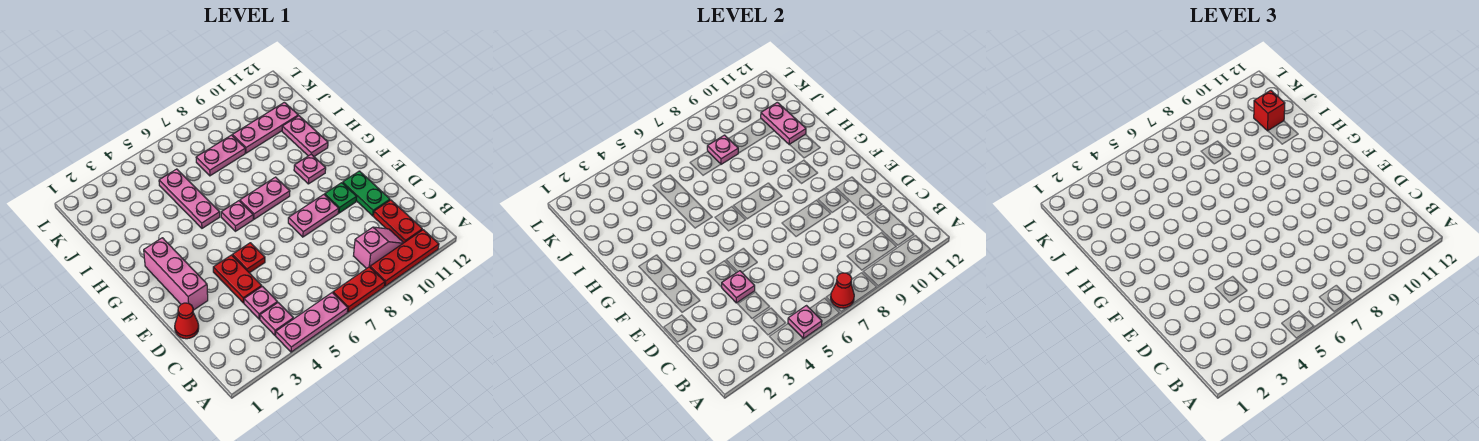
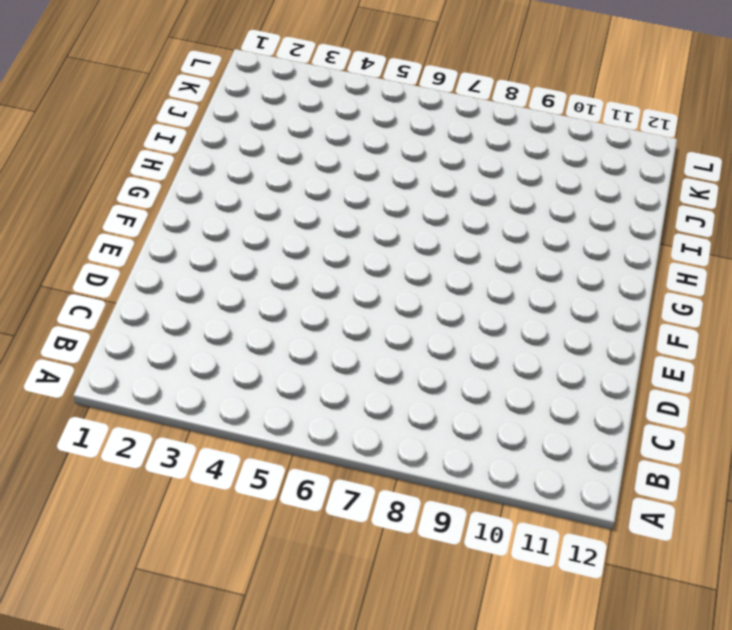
none -> pink plate A4:A6 level 1
none -> red plate A7:A8 level 1
none -> red plate A9:A11 level 1

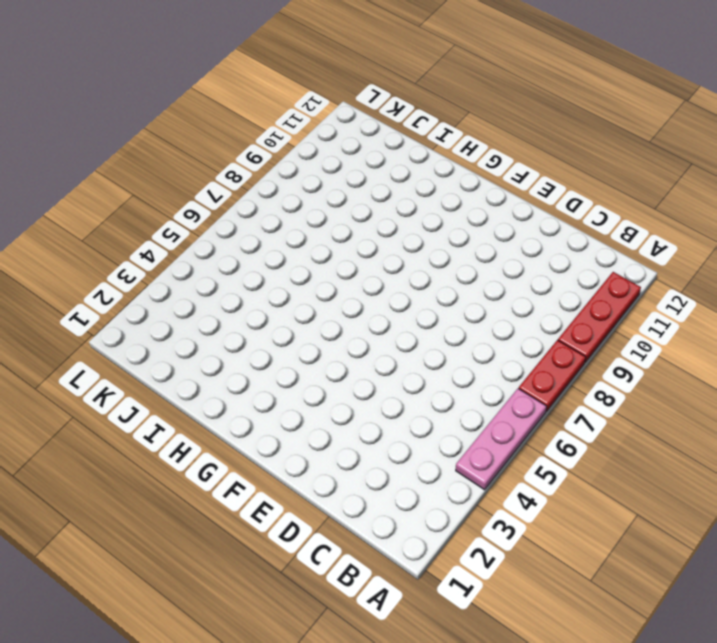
none -> pink plate B4 level 1
none -> pink slope B9:B10 level 1 top 9
none -> red plate B11:C11 level 1

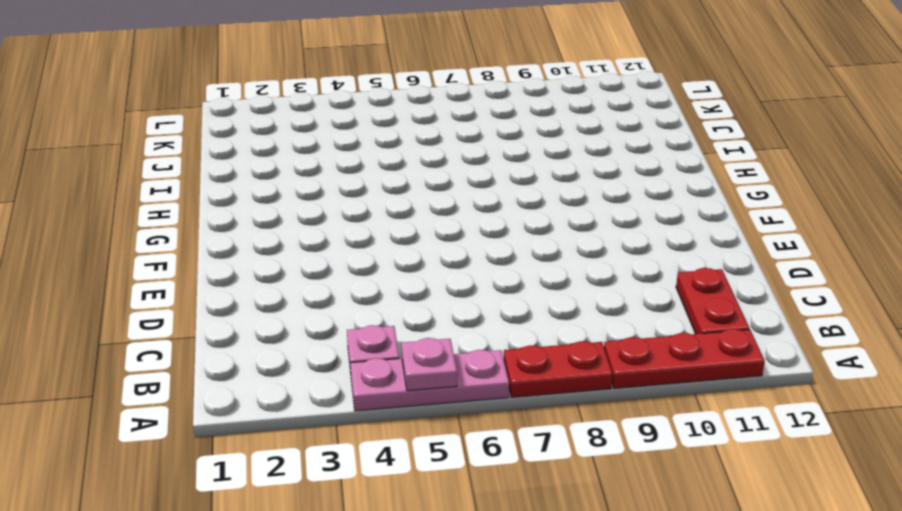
none -> pink slope B9:B10 level 1 top 9
none -> pink plate C4 level 1
none -> red cone D1 level 1

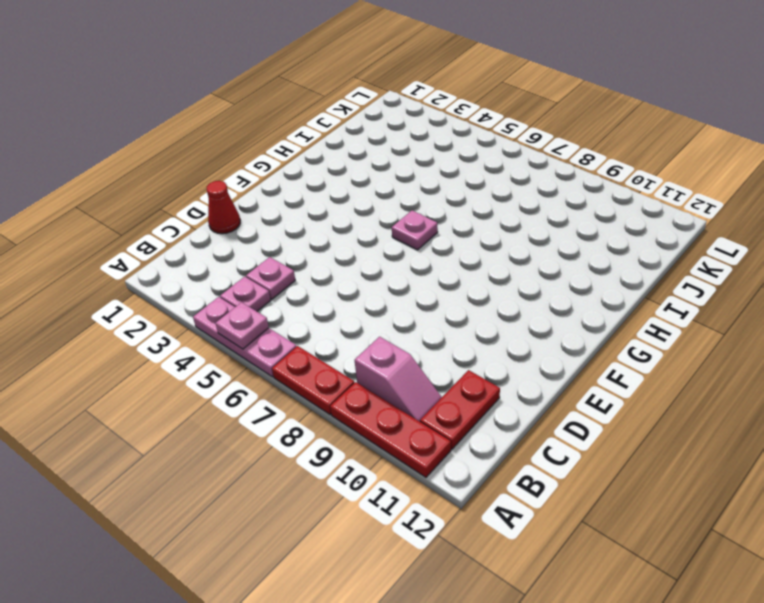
none -> red plate D4:E4 level 1
none -> green plate D11:E11 level 1
none -> pink brick E2:G2 level 1

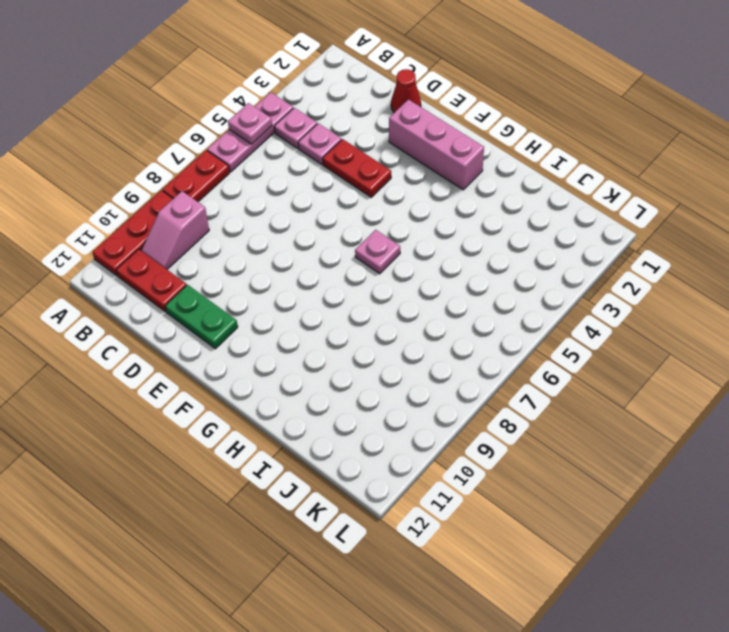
none -> red plate E5 level 1
none -> pink plate E8:E9 level 1
none -> green plate E10 level 1

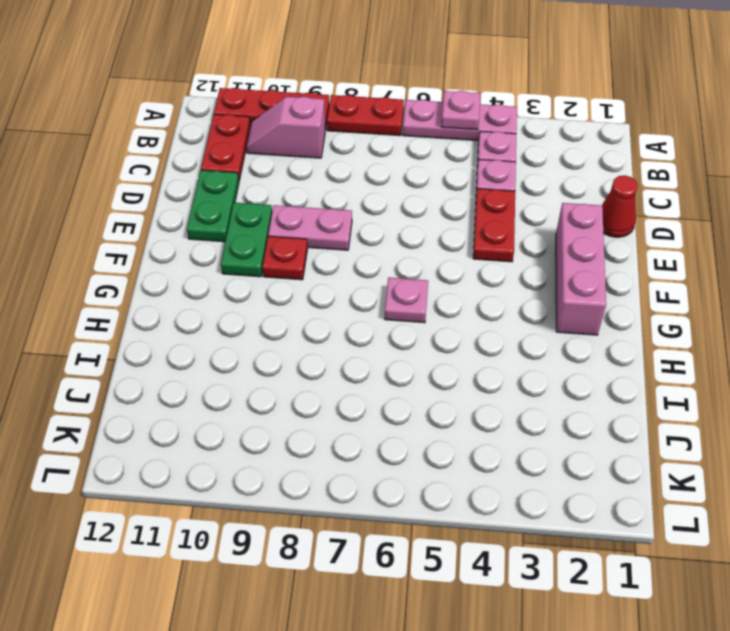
green plate E10:F10 level 1 -> green plate E10 level 1
red plate F9 level 1 -> red plate E5 level 1
none -> pink plate G7:G8 level 1
none -> pink plate G10 level 1
none -> pink plate H5:J5 level 1

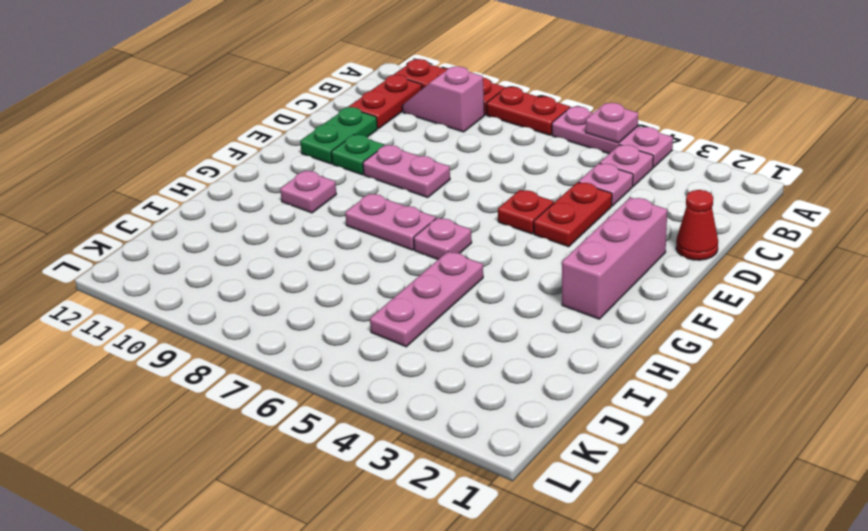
none -> pink plate H11:I11 level 1
none -> pink plate J7:J8 level 1
none -> pink plate J9:J11 level 1

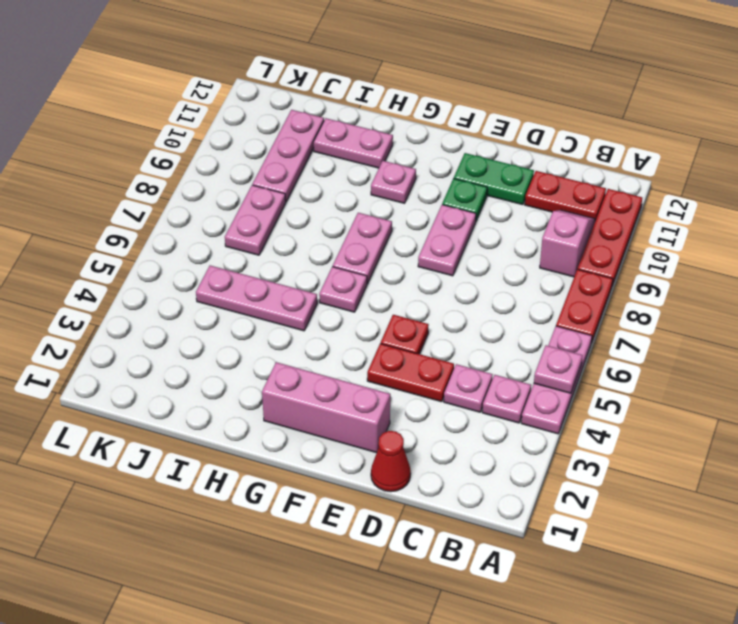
none -> red cone A7 level 2
none -> pink plate D4 level 2
none -> pink plate I11:J11 level 2

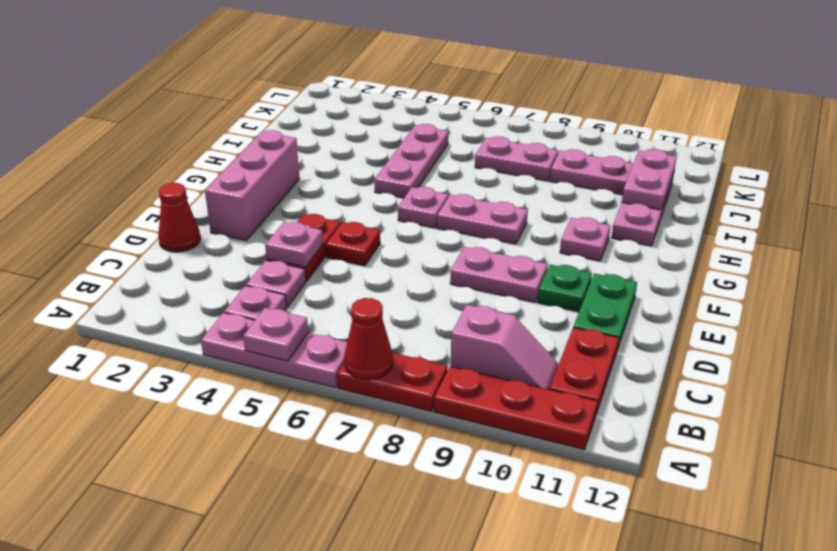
none -> pink plate J8 level 2
none -> red brick J11 level 3

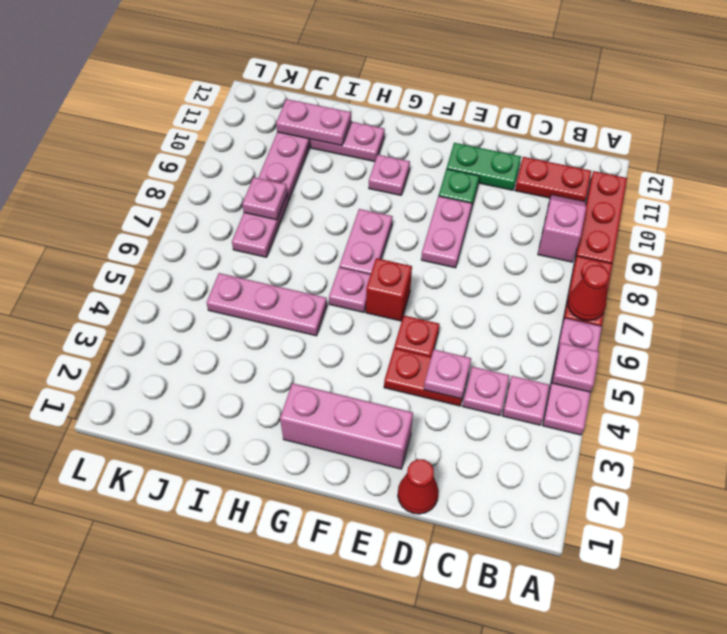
red brick F6 level 1 -> red brick J11 level 3

